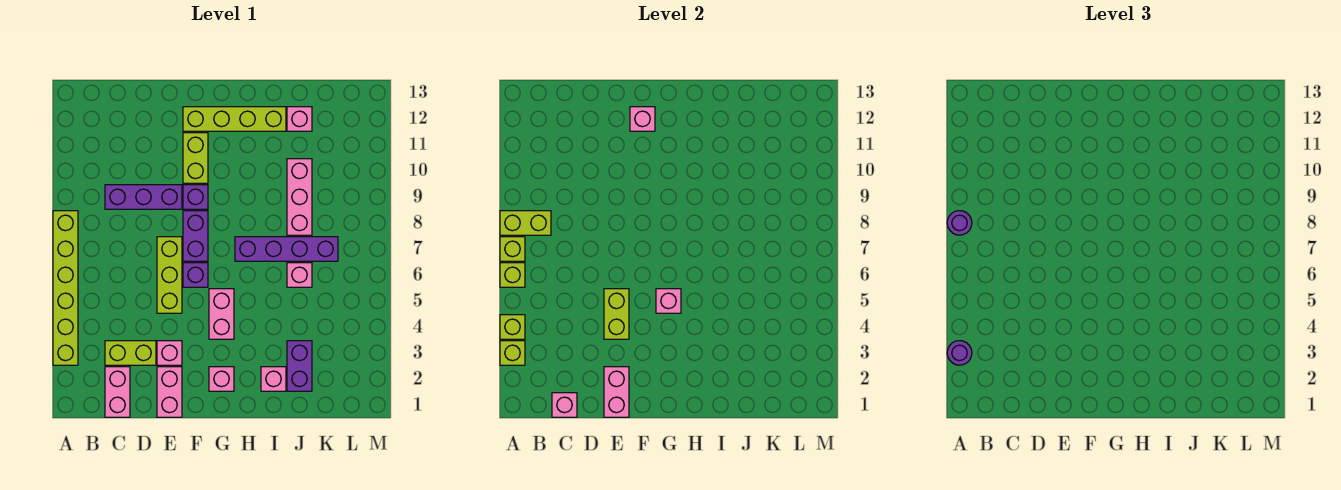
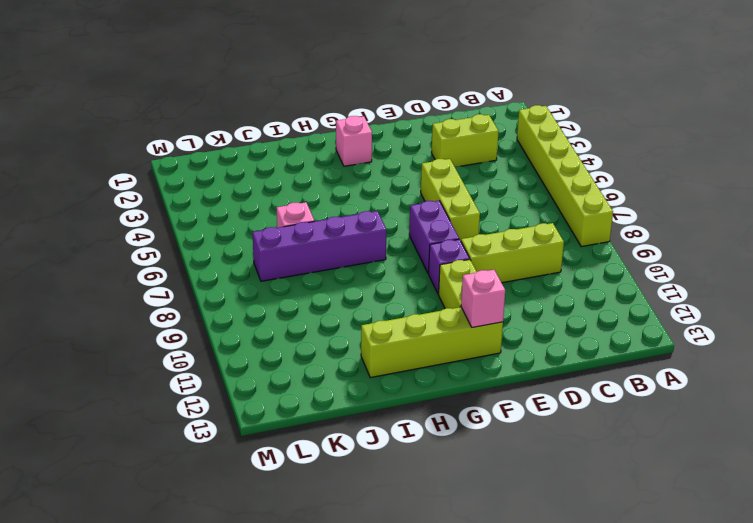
lime brick C9:E9 level 1 -> purple brick C9:E9 level 1
none -> pink brick C1:C2 level 1
none -> pink brick E1:E2 level 1
none -> pink brick E3 level 1
none -> purple brick F6 level 1

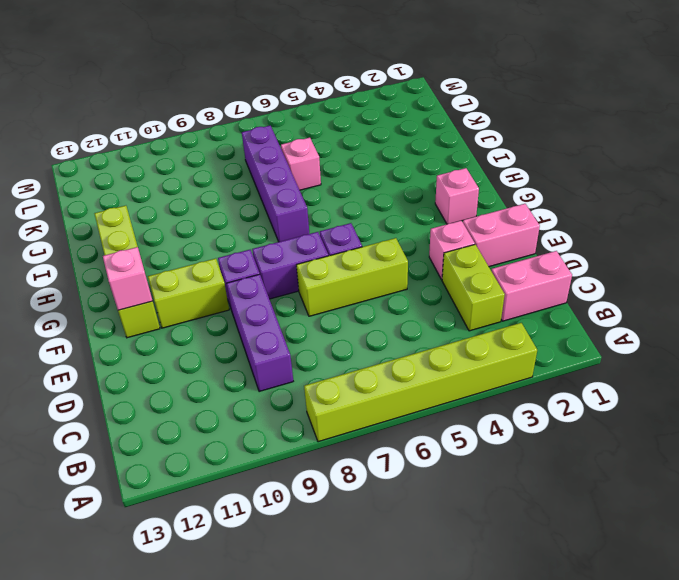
none -> pink brick G4:G5 level 1
none -> pink brick I2 level 1
none -> purple brick J2:J3 level 1
none -> pink brick J8:J10 level 1

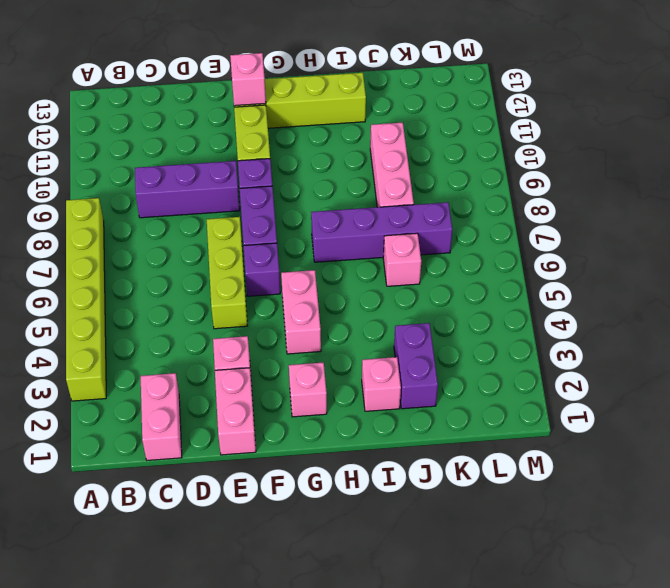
none -> lime brick C3:D3 level 1
none -> pink brick J12 level 1
none -> lime brick A3 level 2
none -> lime brick A4 level 2

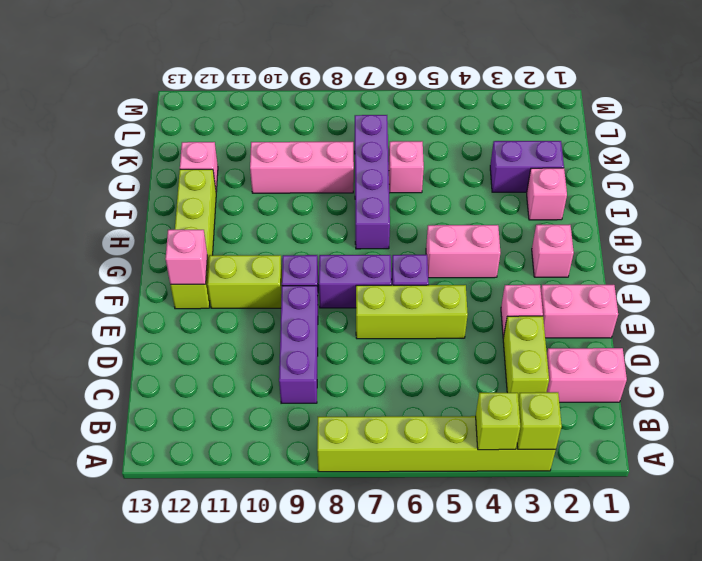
none -> lime brick A6 level 2
none -> lime brick A7 level 2
none -> lime brick A8:B8 level 2
none -> pink brick C1 level 2

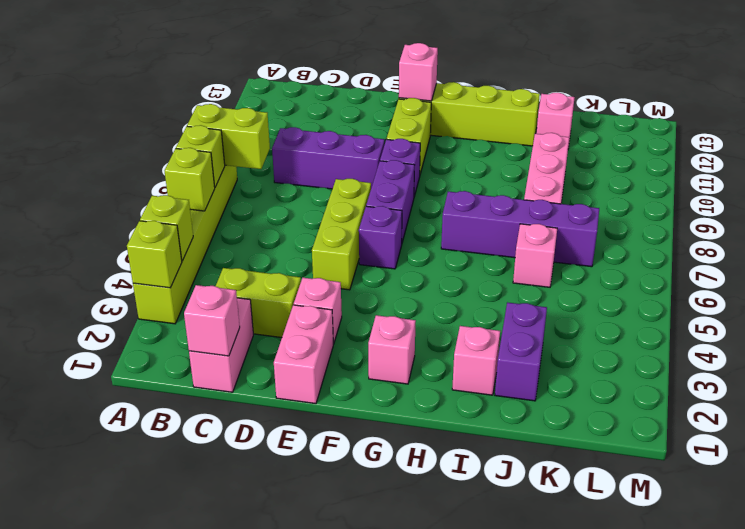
none -> pink brick G4:G5 level 1
none -> pink brick E1:E2 level 2
none -> lime brick E4:E5 level 2
none -> pink brick G5 level 2

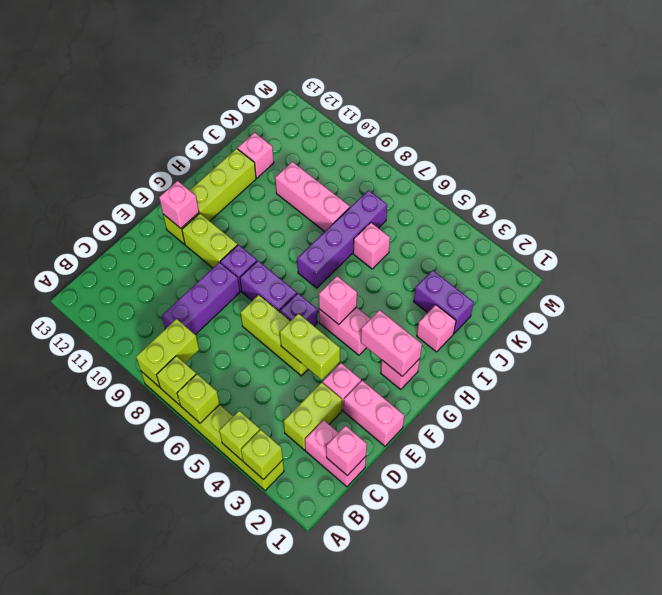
pink brick G2:G3 level 2 -> pink brick E1:E2 level 2
none -> purple round brick A3 level 3
none -> purple round brick A8 level 3

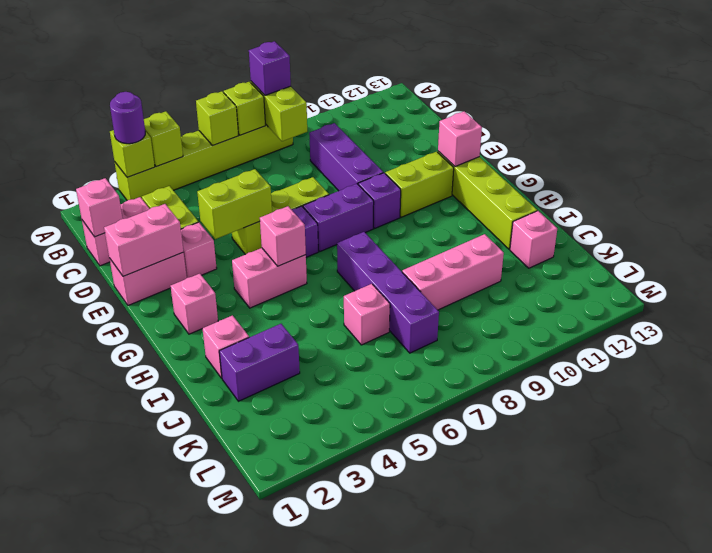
purple brick A8 level 3 -> purple round brick A8 level 3

